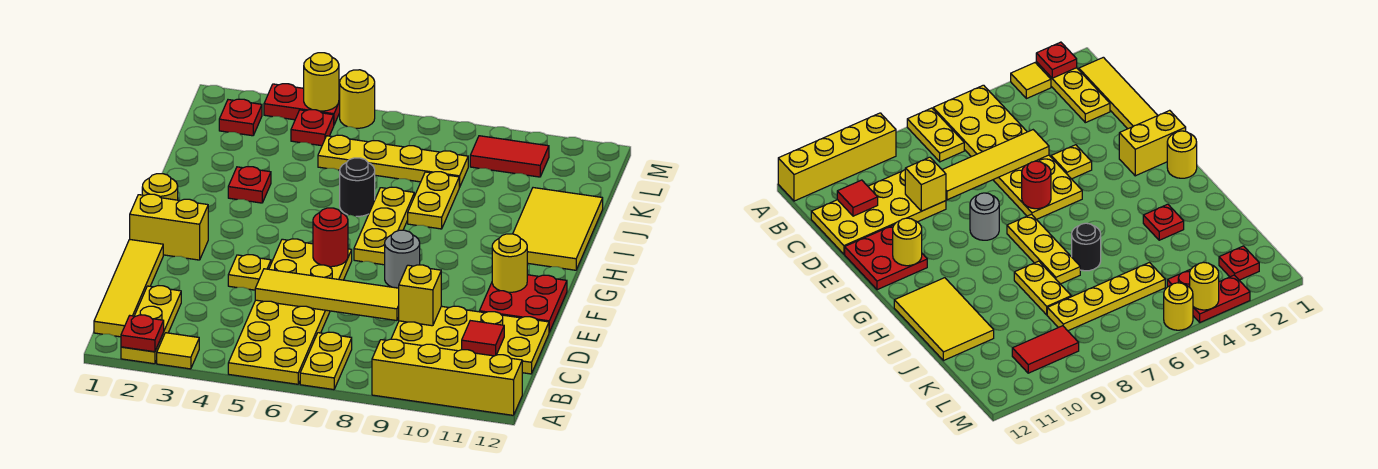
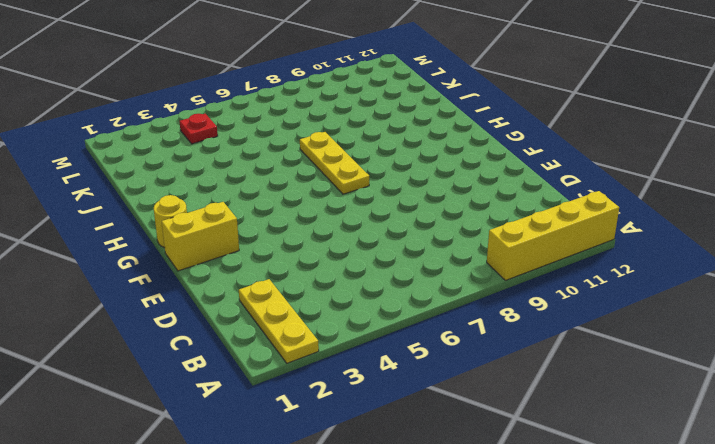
none -> yellow tile A3 level 1
none -> yellow plate A5:F6 level 1
none -> yellow plate A7:B7 level 1
none -> yellow tile B1:E1 level 1

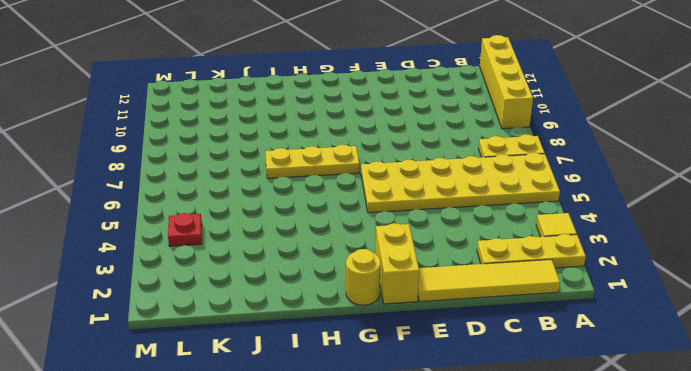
none -> yellow plate C9:D12 level 1
none -> yellow plate E4 level 1
none -> red plate E11:F12 level 1
none -> grey round brick F8 level 1

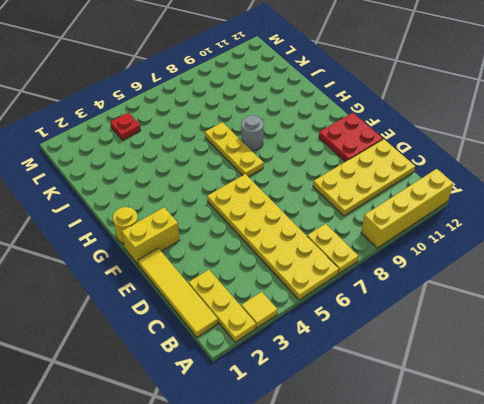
grey round brick H8 level 1 -> grey round brick F8 level 1
none -> yellow plate E4 level 1
none -> yellow tile H11:J12 level 1
none -> red plate I3 level 1
none -> black round brick I6 level 1

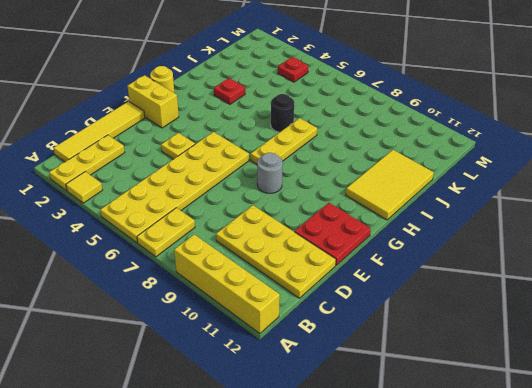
none -> yellow plate I8:J8 level 1
none -> yellow plate K5:K8 level 1
none -> red plate L2 level 1
none -> red tile L9:L10 level 1

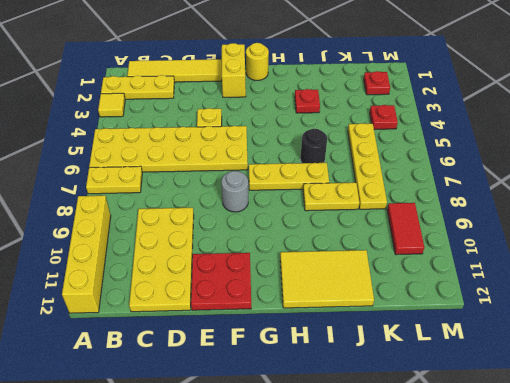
none -> red plate M3:M4 level 1
none -> yellow round brick M5 level 1
none -> red plate A2 level 2
none -> red tile C11 level 2

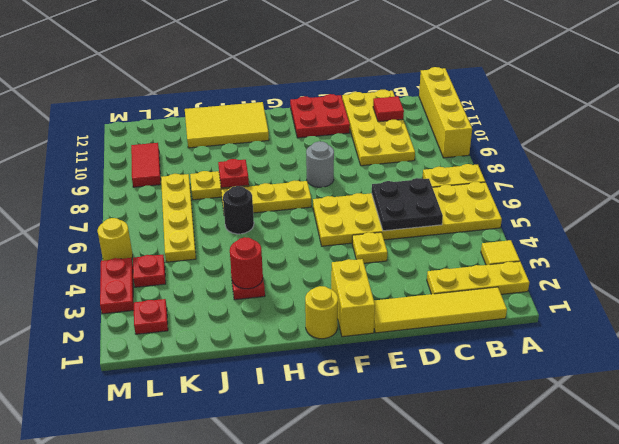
black plate C5:D6 level 2 -> yellow tile D5:D8 level 2
red round brick I3 level 2 -> red round brick F6 level 2
red plate I8 level 2 -> red plate A2 level 2
none -> yellow brick D9 level 2
none -> yellow round brick F11 level 2
none -> yellow round brick M4 level 2

